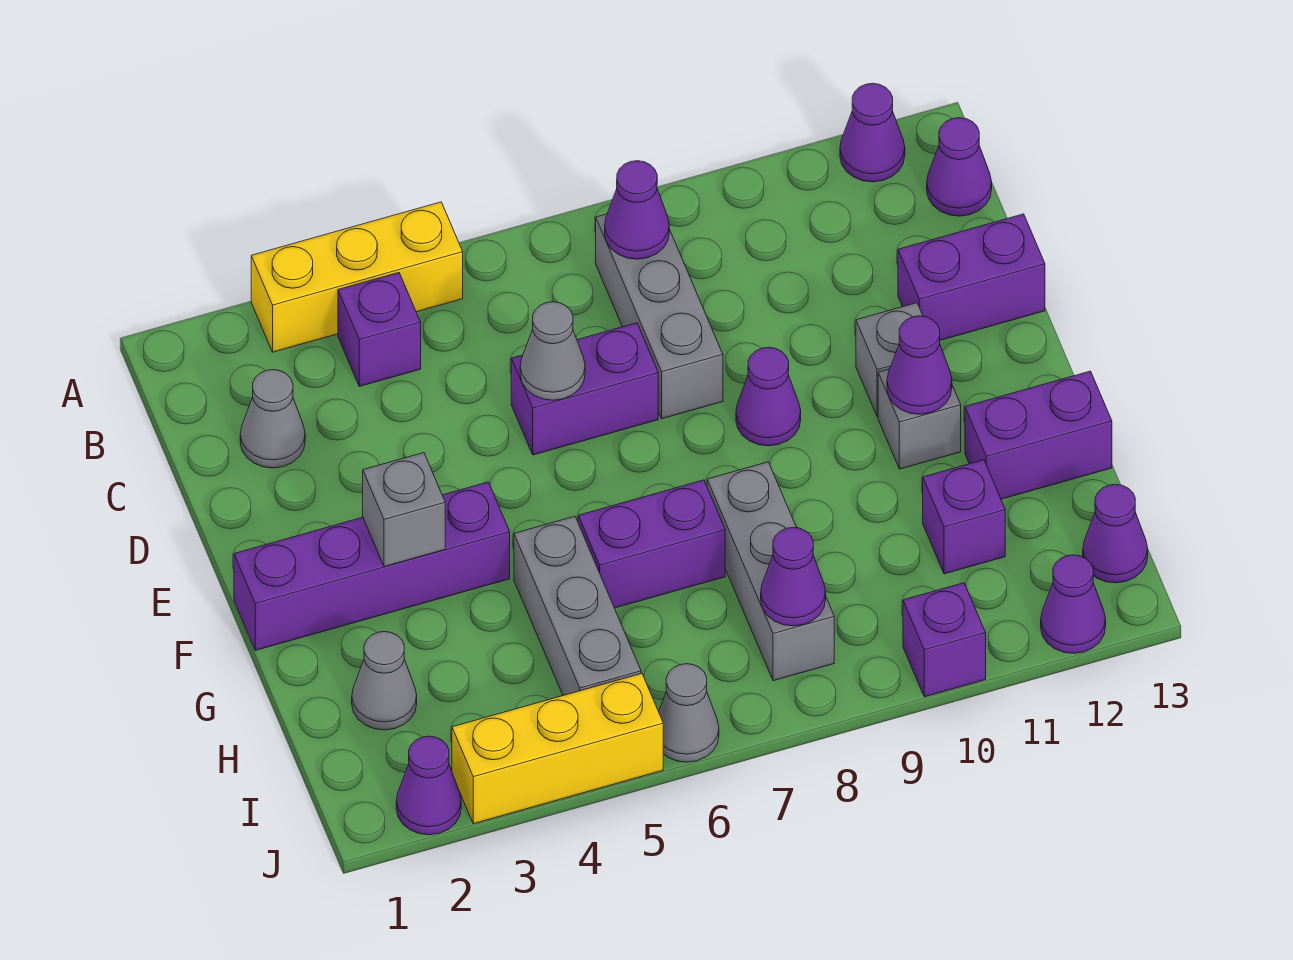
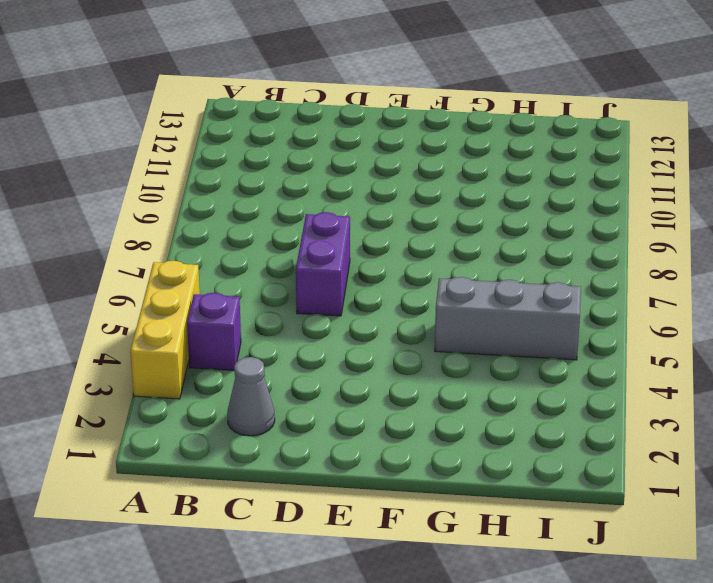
none -> purple cone A12 level 1
none -> grey brick B8:D8 level 1
none -> purple cone B13 level 1

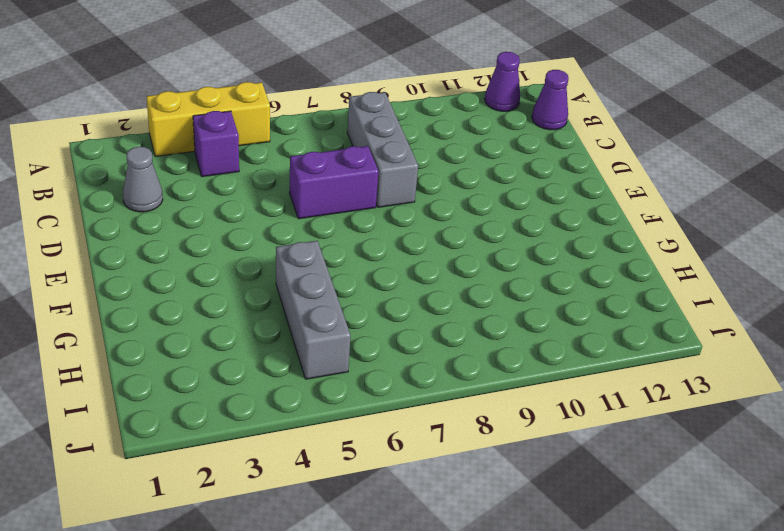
none -> purple brick D12:D13 level 1
none -> purple cone E9 level 1
none -> grey brick E11 level 1

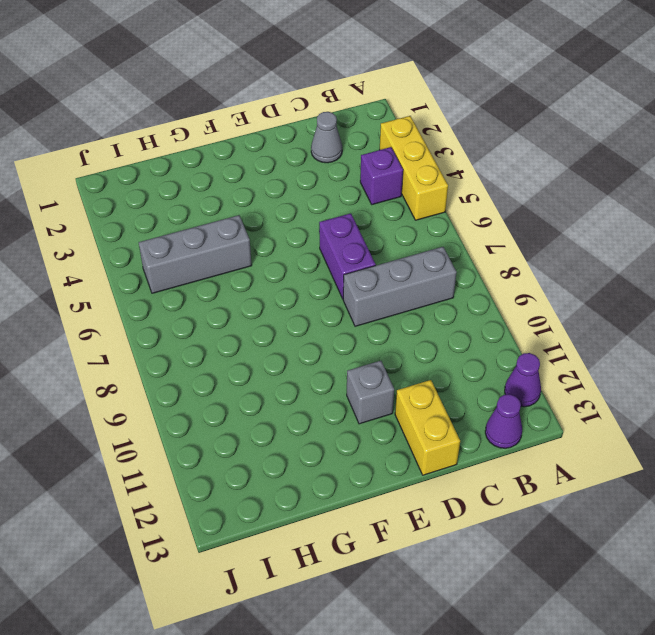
yellow brick D12:D13 level 1 -> purple brick D12:D13 level 1
none -> purple cone E9 level 1
none -> purple brick F1:F4 level 1
none -> grey brick F11 level 1

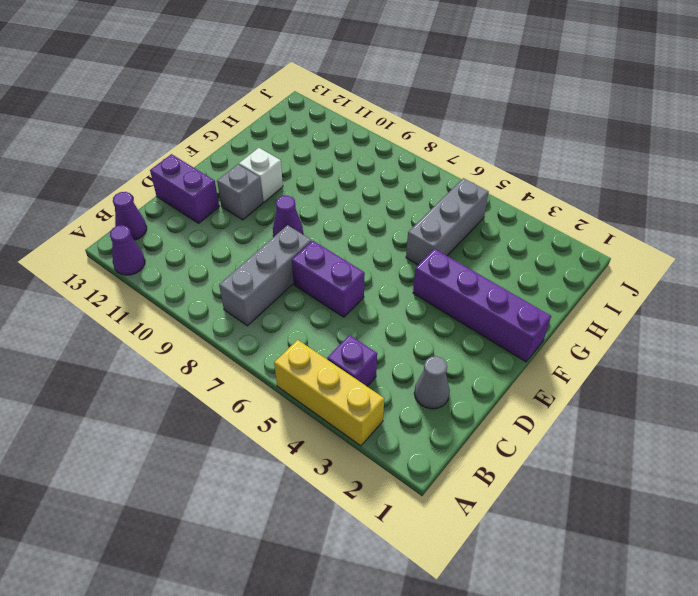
white brick F11 level 1 -> grey brick F11 level 1
none -> purple brick G6:G7 level 1
none -> grey brick G8:I8 level 1
none -> purple brick G12:G13 level 1

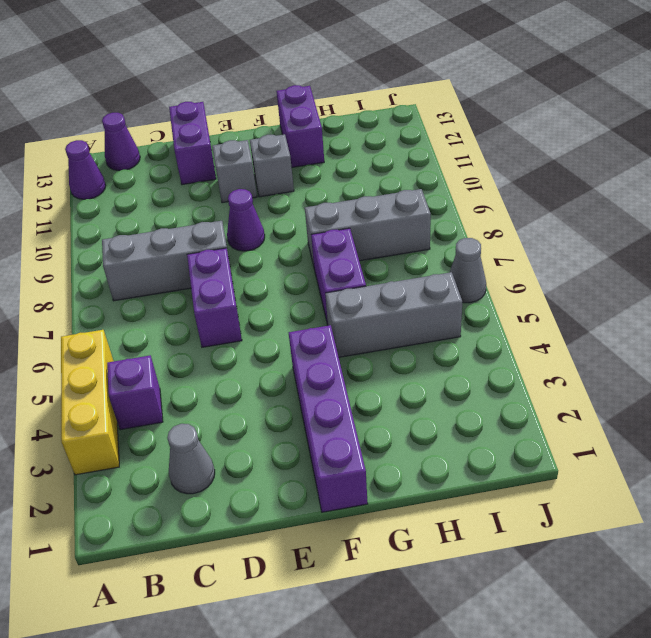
none -> grey cone H2 level 1
none -> purple brick H11 level 1
none -> purple cone I13 level 1

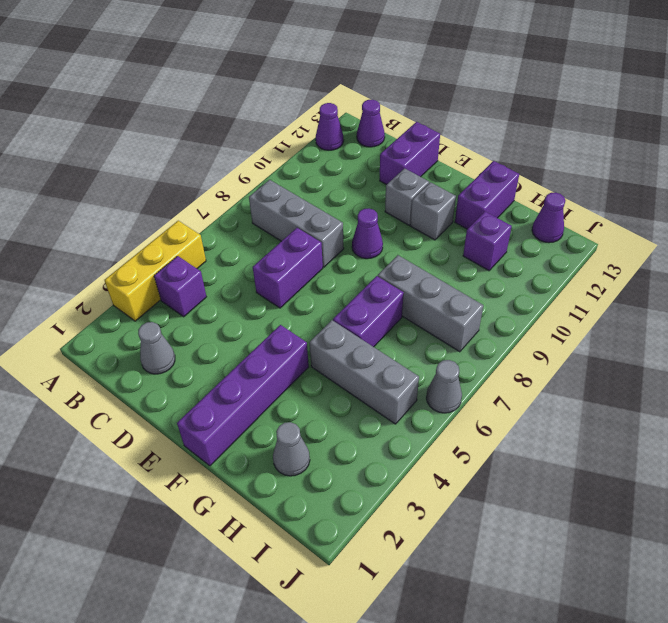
none -> purple cone J2 level 1
none -> yellow brick J3:J5 level 1
none -> purple brick J10 level 1

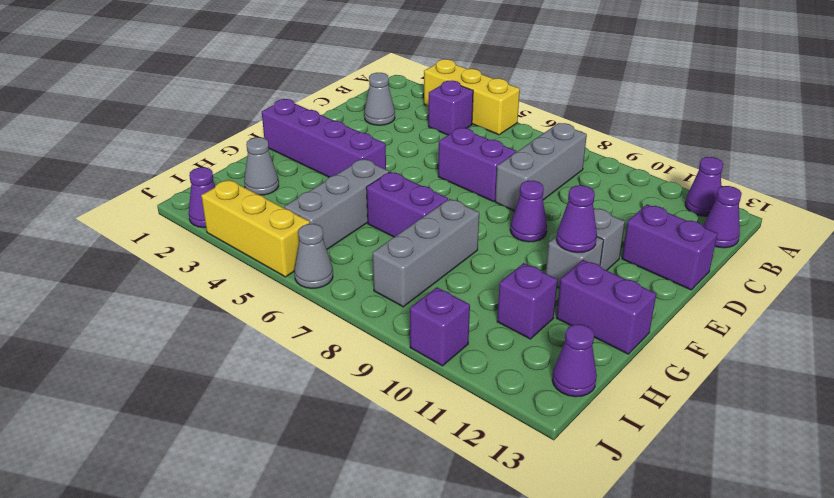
none -> purple cone J12 level 1
none -> purple cone B8 level 2
none -> grey cone D6 level 2

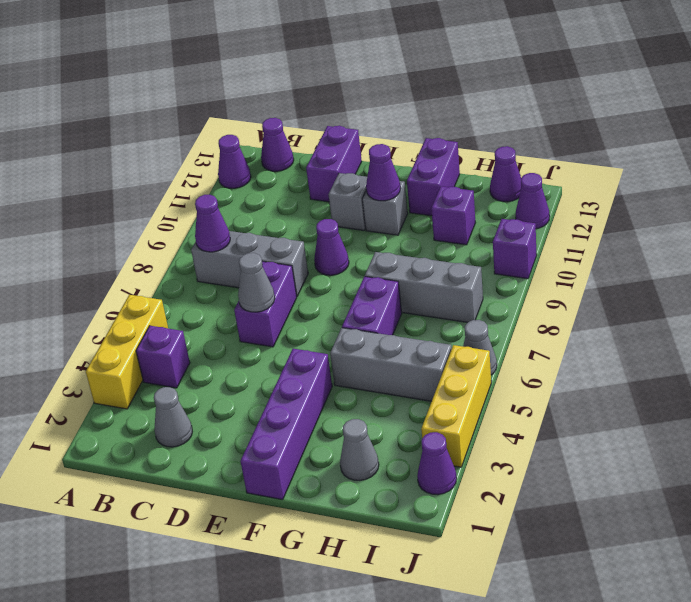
none -> grey brick F3 level 2
none -> purple cone I8 level 2

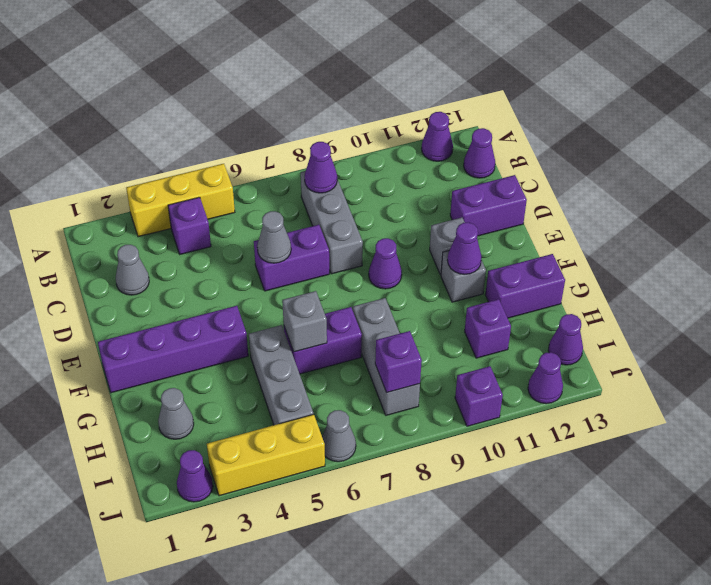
grey brick G6 level 2 -> grey brick F3 level 2
purple brick I8 level 2 -> purple cone I8 level 2

